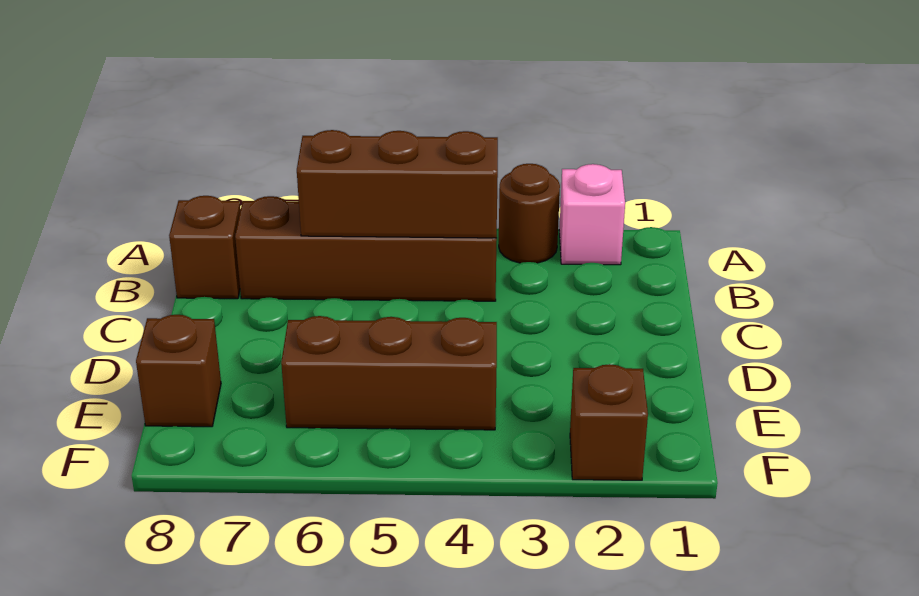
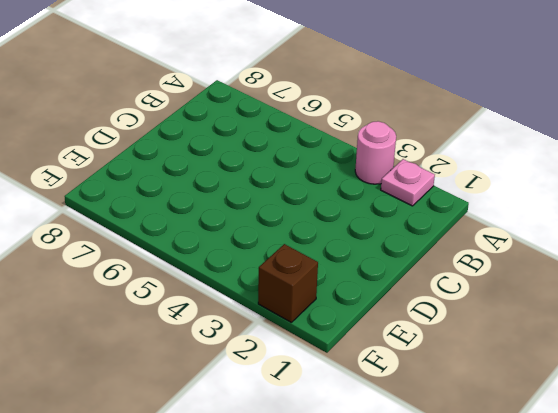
pink plate A2 level 1 -> pink brick A2 level 1
pink round brick A3 level 1 -> brown round brick A3 level 1
none -> brown brick B4:B7 level 1
none -> brown brick B8 level 1

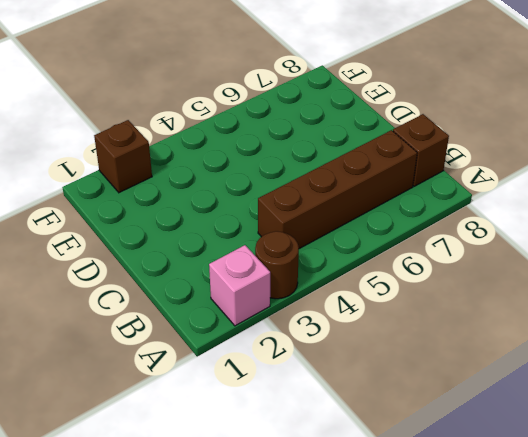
none -> brown brick E4:E6 level 1
none -> brown brick E8 level 1

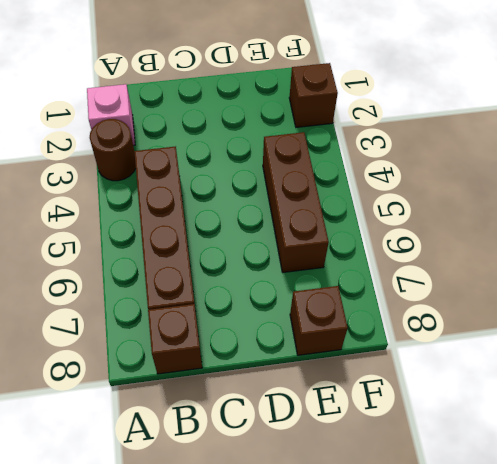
none -> brown brick B4:B6 level 2

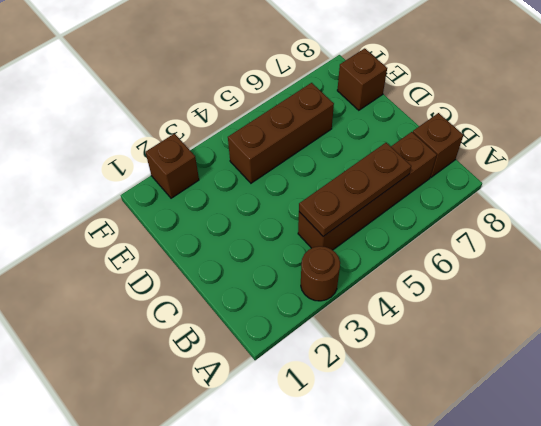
brown plate B4:B6 level 2 -> brown brick B4:B6 level 2
none -> pink brick A2 level 1

